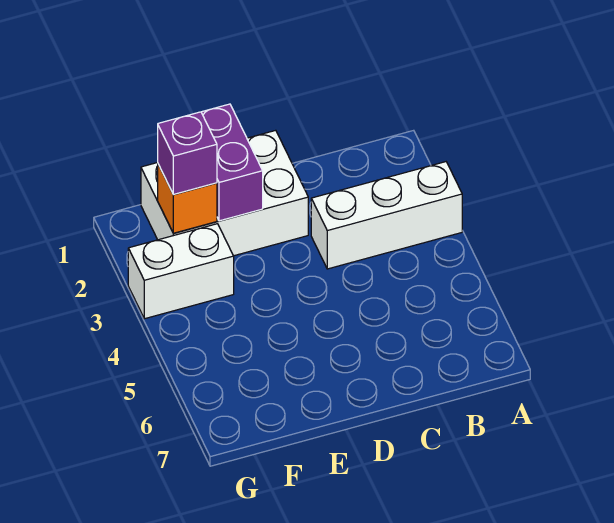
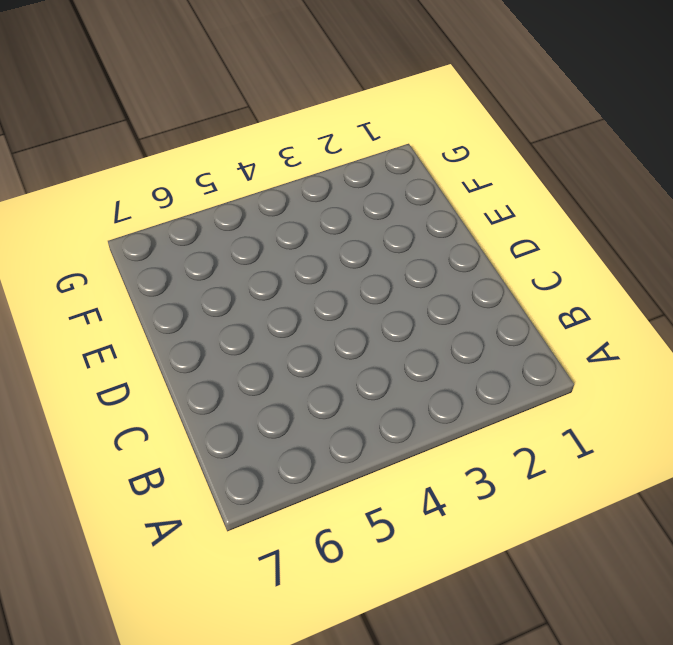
none -> white brick A3:C3 level 1
none -> white brick D1:F2 level 1

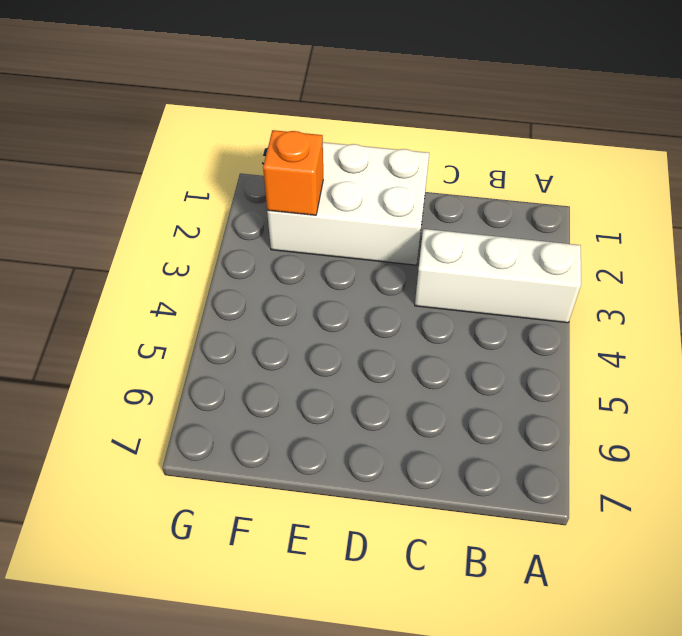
none -> white brick F3:G3 level 1
none -> purple brick E1:E2 level 2

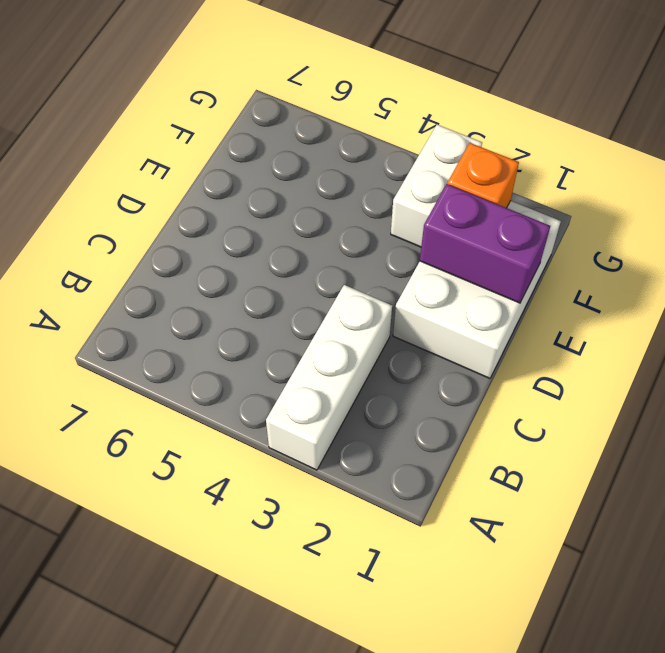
none -> purple brick F2 level 3

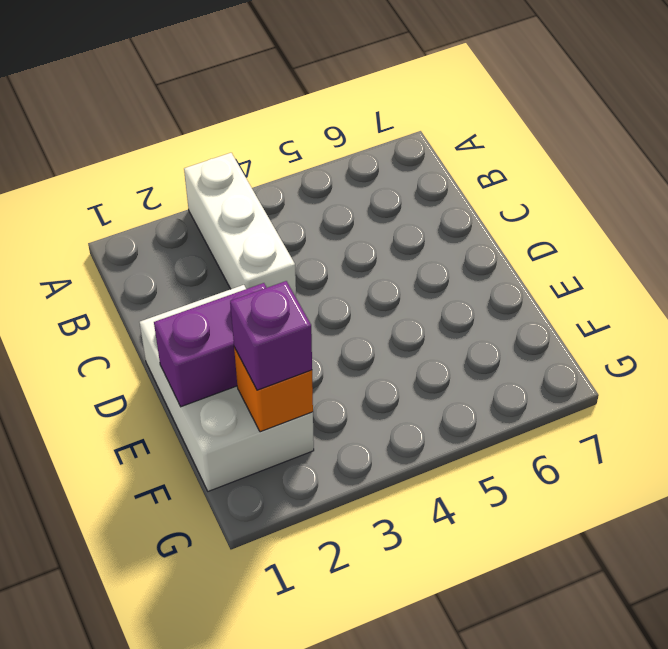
none -> white brick F3:G3 level 1

